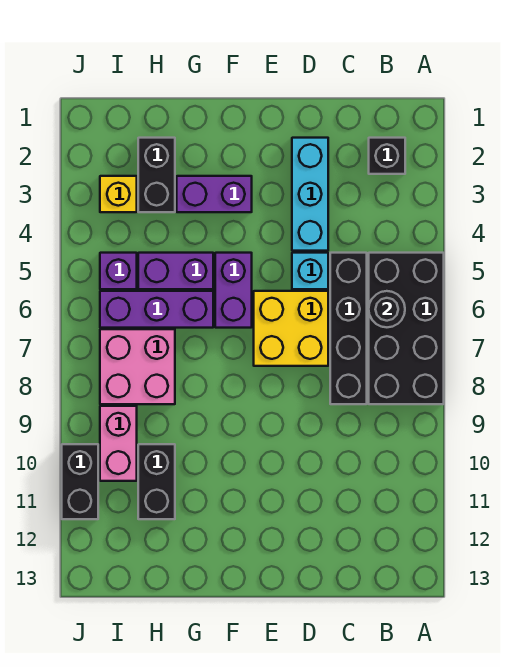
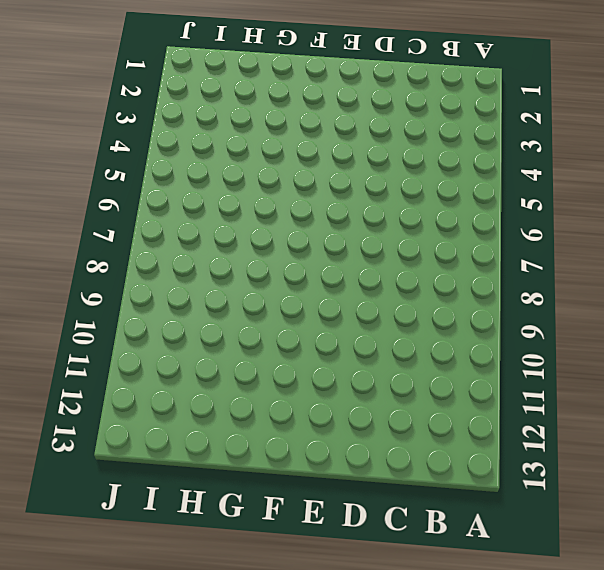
none -> black brick A5:B8 level 1
none -> black brick B2 level 1
none -> black brick C5:C8 level 1

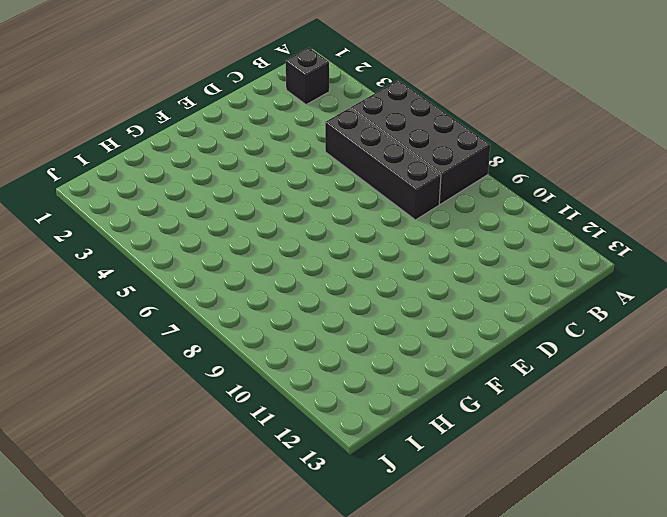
none -> cyan brick D2:D4 level 1
none -> cyan brick D5 level 1
none -> yellow brick D6:E7 level 1

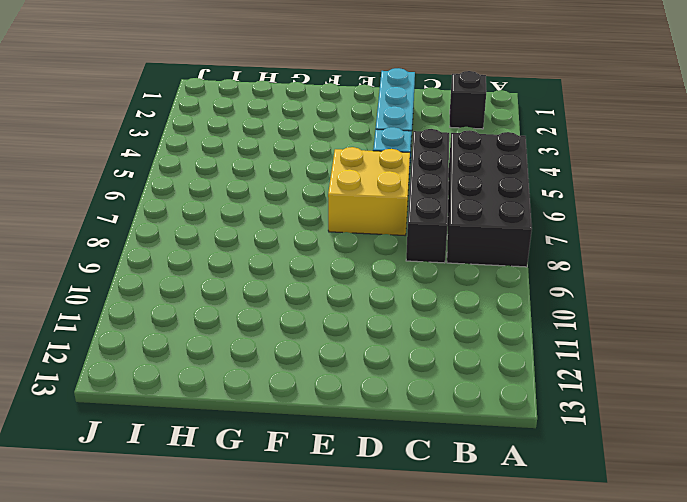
none -> purple brick F3:G3 level 1
none -> purple brick F5:F6 level 1
none -> purple brick G5:H5 level 1

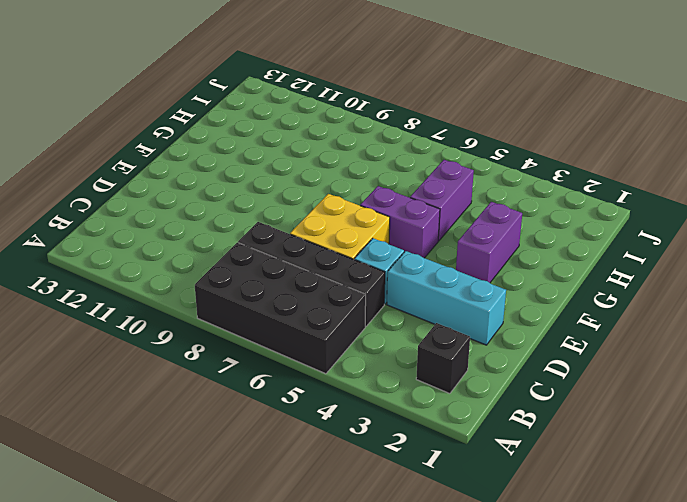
none -> purple brick G6:I6 level 1
none -> black brick H2:H3 level 1
none -> pink brick H7:I8 level 1

